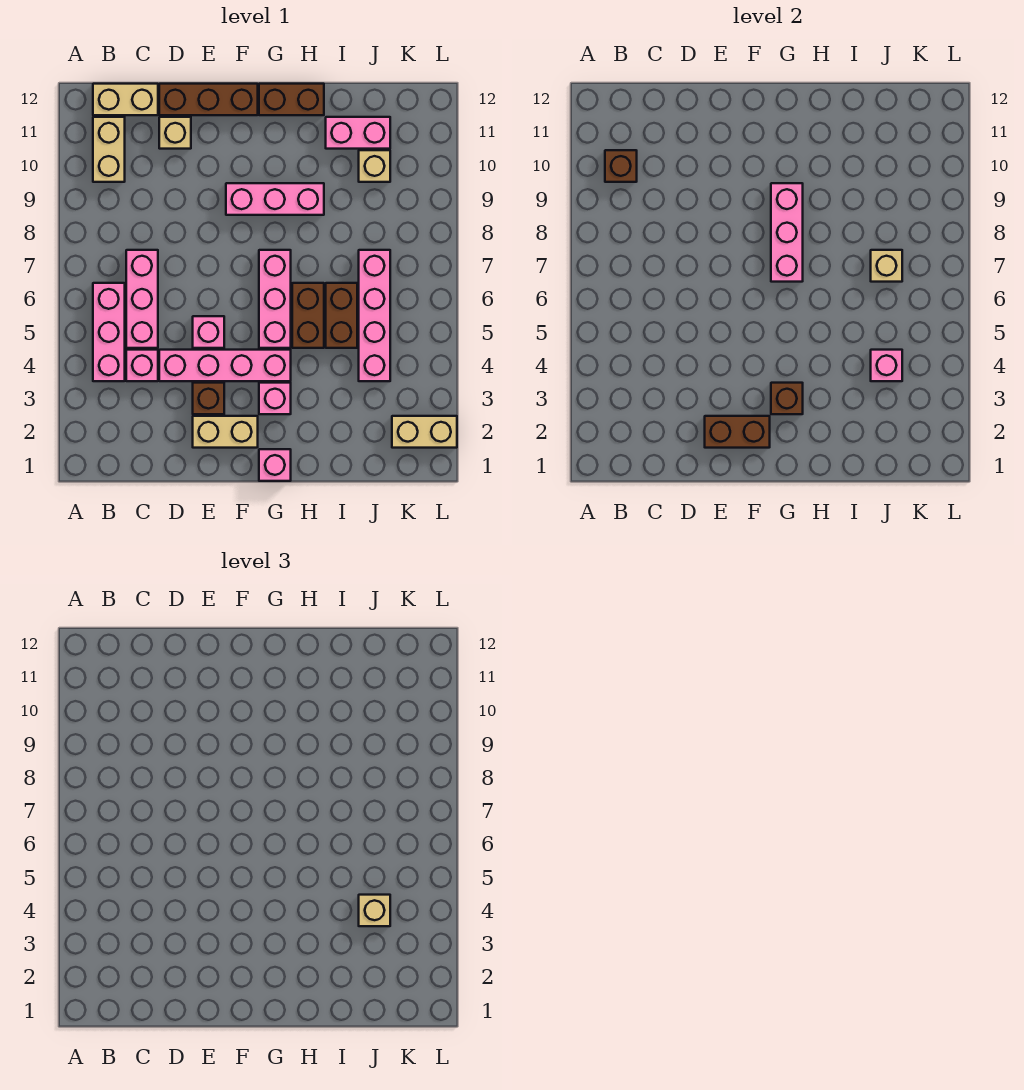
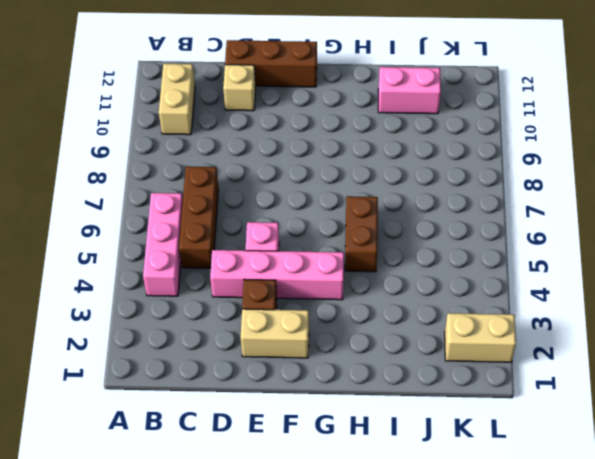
brown brick C5:C7 level 1 -> pink brick C5:C7 level 1
none -> tan brick B12:C12 level 1
none -> pink brick C4 level 1
none -> pink brick F9:H9 level 1

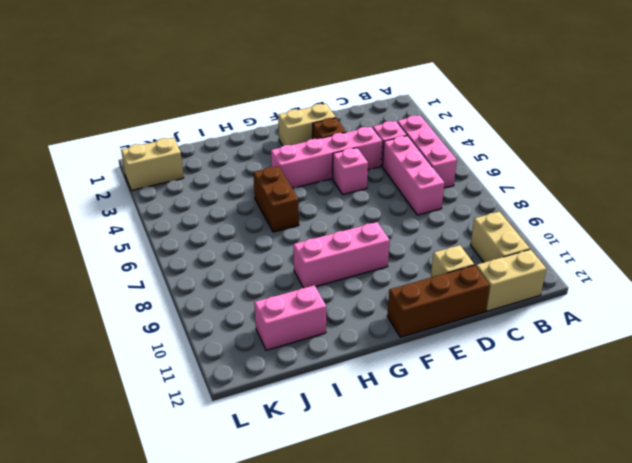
none -> pink brick G1 level 1
none -> pink brick G3 level 1
none -> pink brick G5:G7 level 1

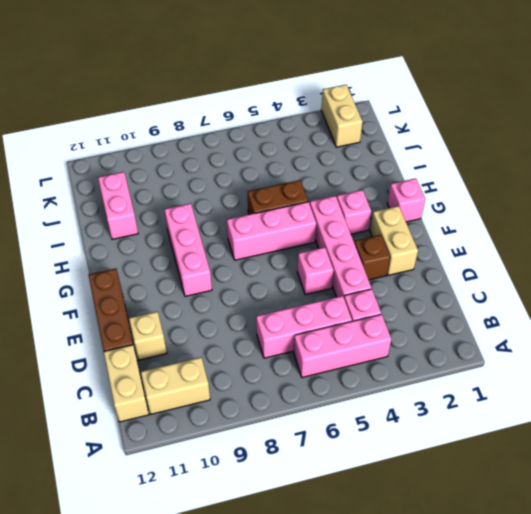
none -> brown brick G12:H12 level 1
none -> brown brick I5:I6 level 1
none -> pink brick J4:J7 level 1

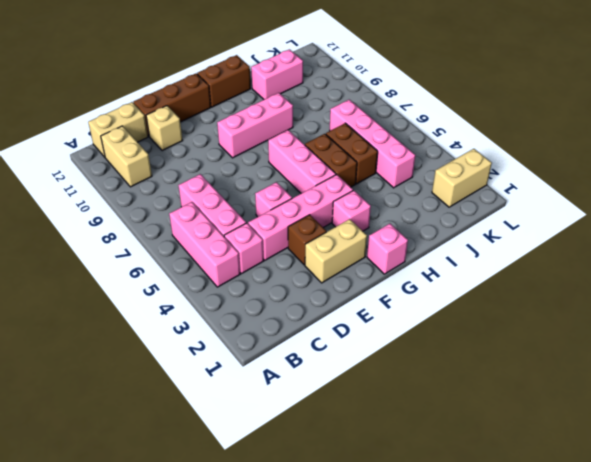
none -> tan brick J10 level 1
none -> brown brick B10 level 2
none -> brown brick E2:F2 level 2

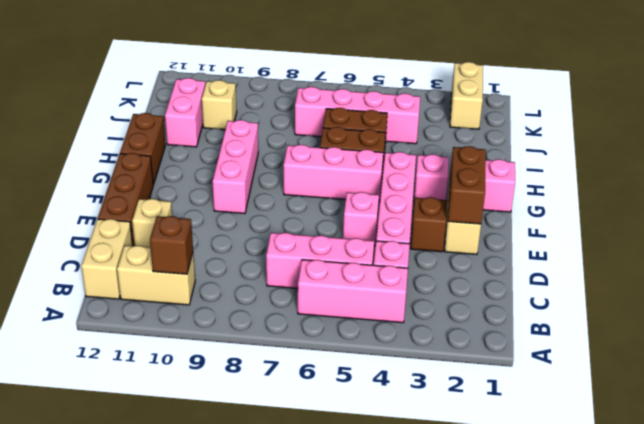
none -> brown brick G3 level 2
none -> pink brick G7:G9 level 2
none -> pink brick J4 level 2

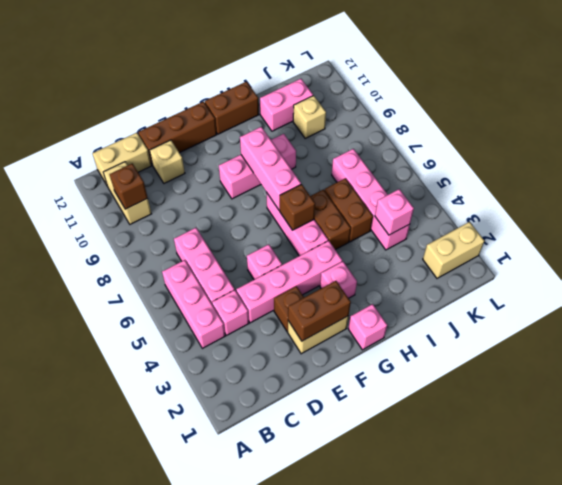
brown brick G6 level 2 -> brown brick G3 level 2
none -> tan brick J7 level 2
none -> tan brick J4 level 3

